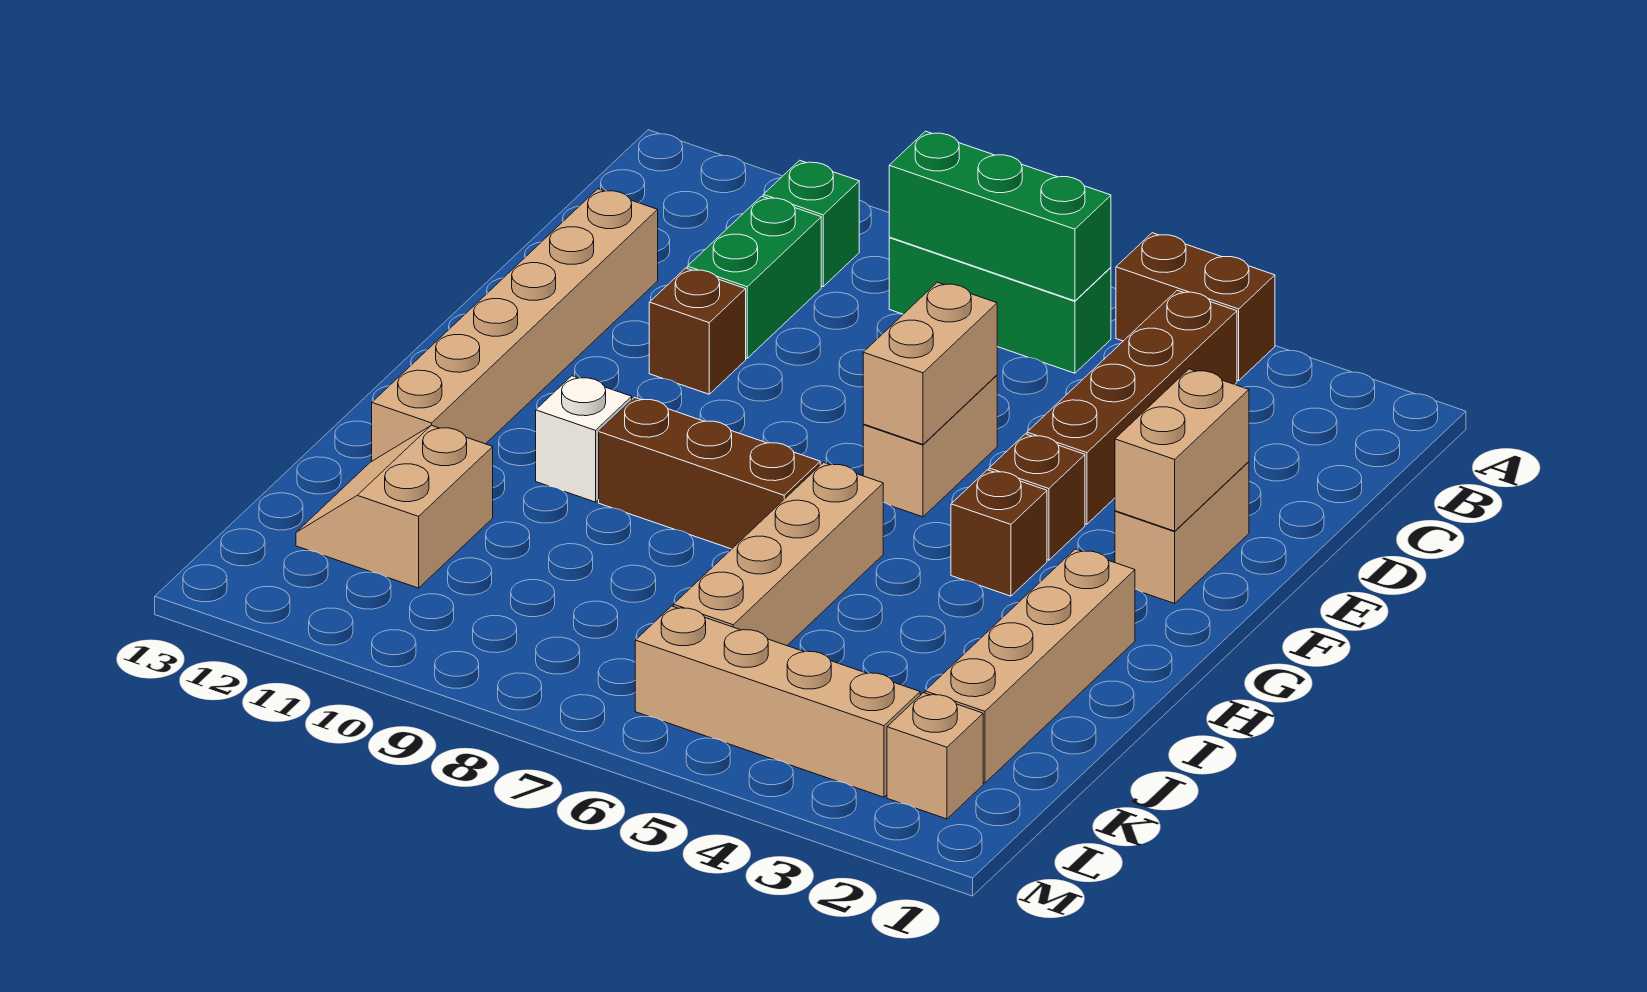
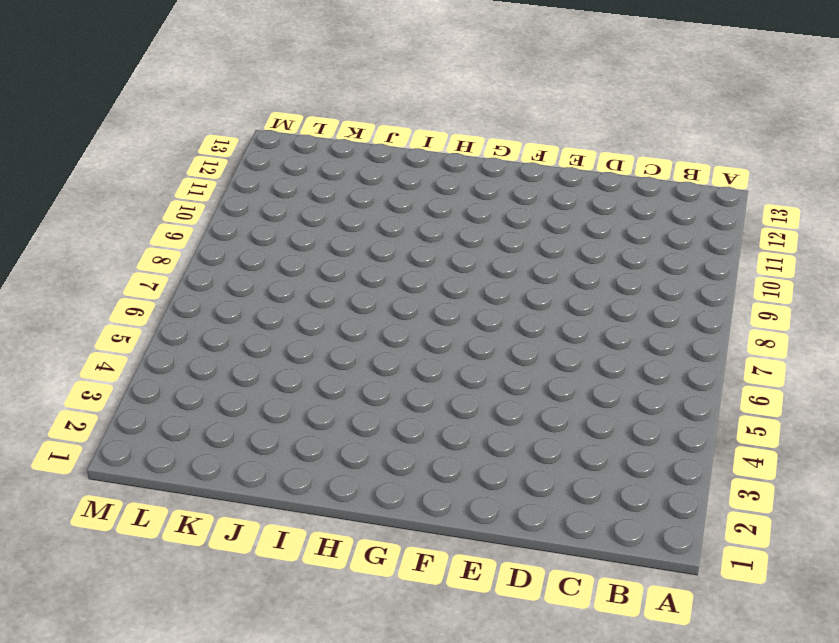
none -> brown brick A4:A5 level 1
none -> brown brick B4:E4 level 1
none -> green brick B6:B8 level 1

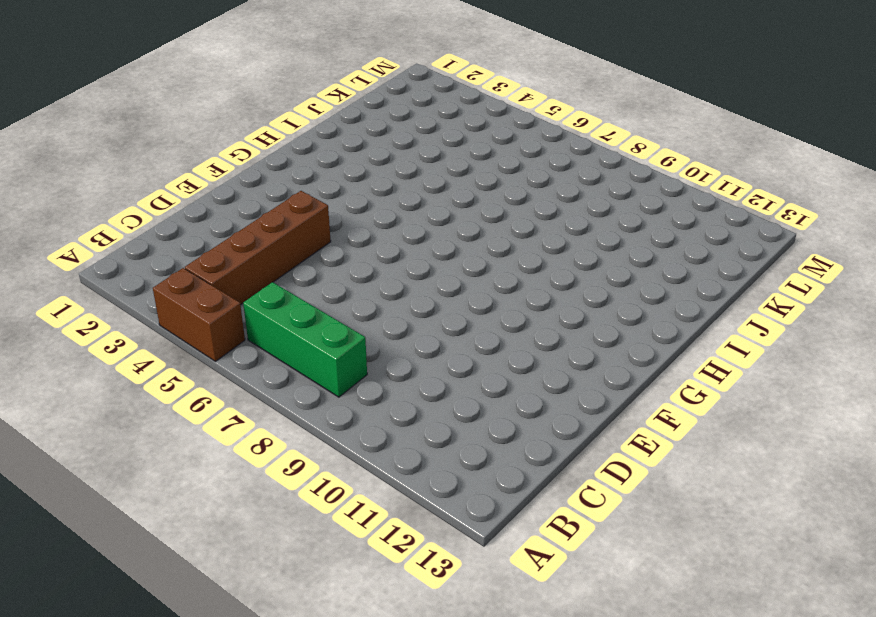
none -> green brick B10 level 1
none -> green brick C10:D10 level 1
none -> tan brick D12:I12 level 1

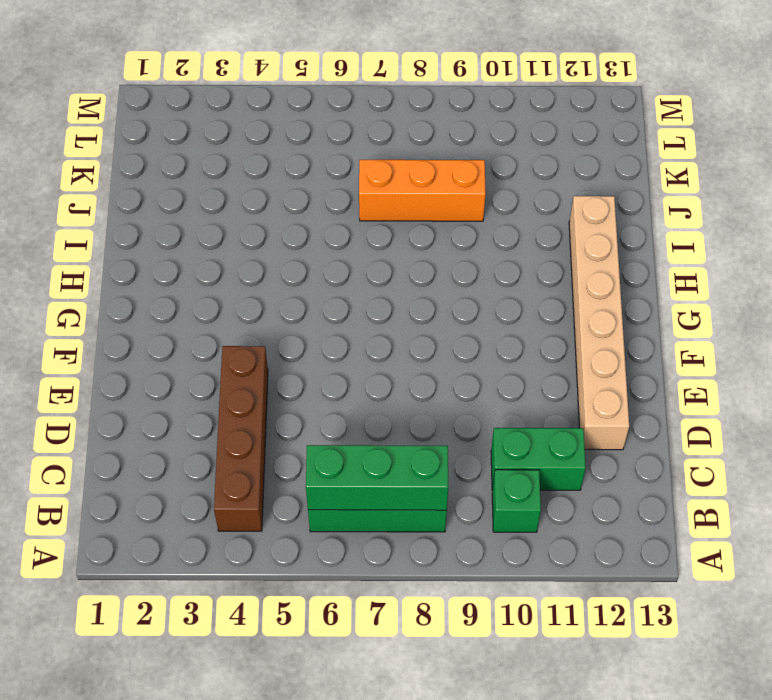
green brick C10:C11 level 1 -> green brick C10:D10 level 1
orange brick J7:J9 level 1 -> none
none -> brown brick A4:A5 level 1
none -> tan brick E2:F2 level 1
none -> tan brick E6:F6 level 1

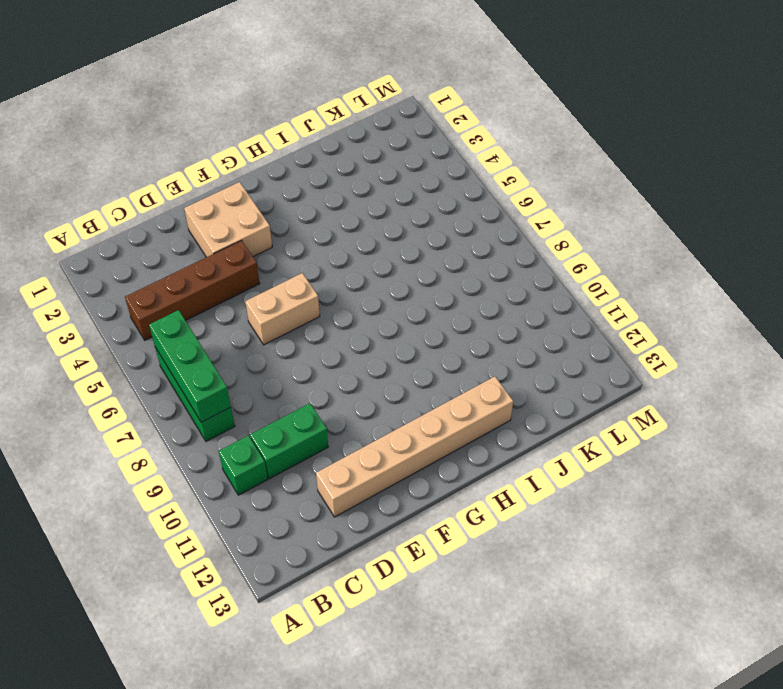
tan brick E2:F3 level 1 -> tan brick E2:F2 level 1
none -> brown brick A4:A5 level 1
none -> brown brick E10 level 1
none -> brown brick F4 level 1

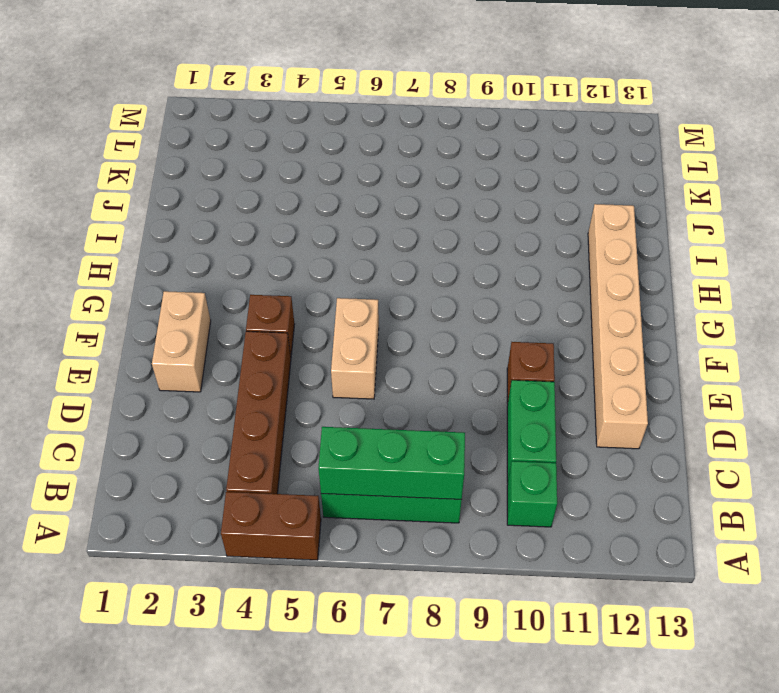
none -> brown brick G4 level 1
none -> tan brick H2:K2 level 1
none -> tan brick H6:K6 level 1

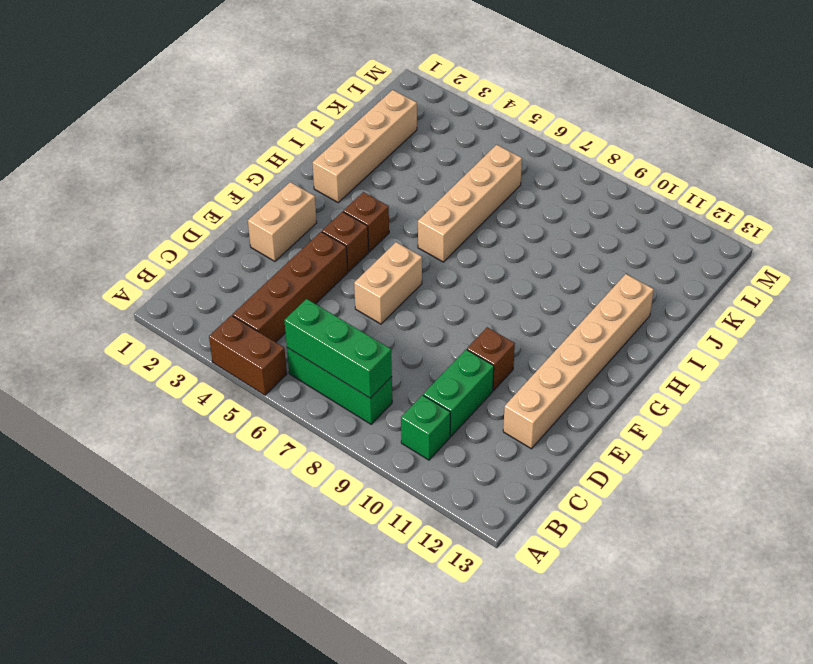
none -> brown brick H7:H9 level 1
none -> white brick H10 level 1
none -> tan slope J11:K12 level 1 top 11

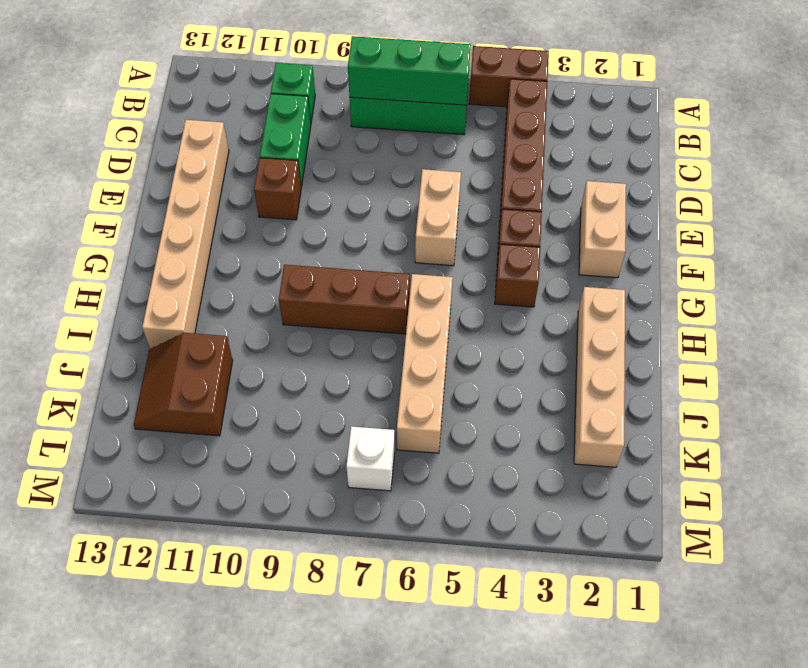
brown slope J11:K12 level 1 top 11 -> tan slope J11:K12 level 1 top 11
white brick L7 level 1 -> white brick H10 level 1
none -> tan brick L2 level 1
none -> tan brick L3:L6 level 1
none -> tan brick E2:F2 level 2

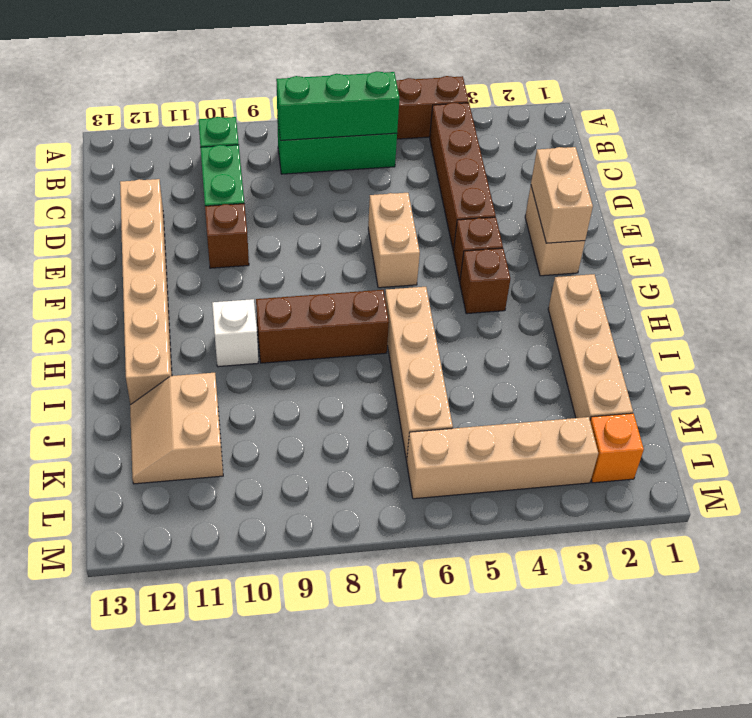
orange brick L2 level 1 -> tan brick L2 level 1
none -> tan brick E6:F6 level 2

